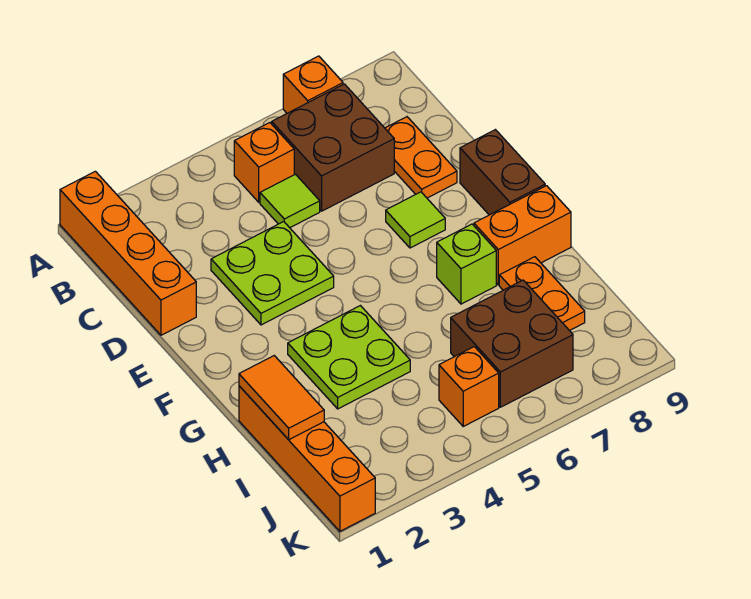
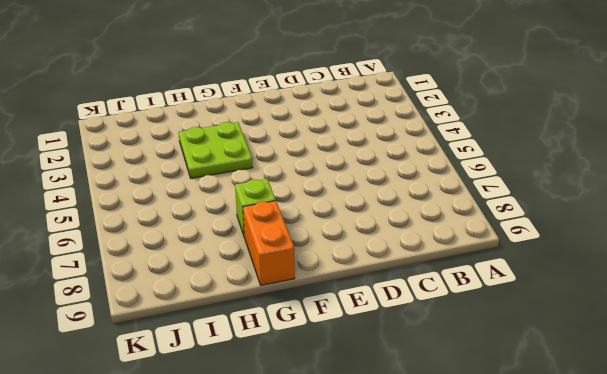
none -> orange brick A1:D1 level 1
none -> orange brick A7 level 1
none -> orange brick B5 level 1

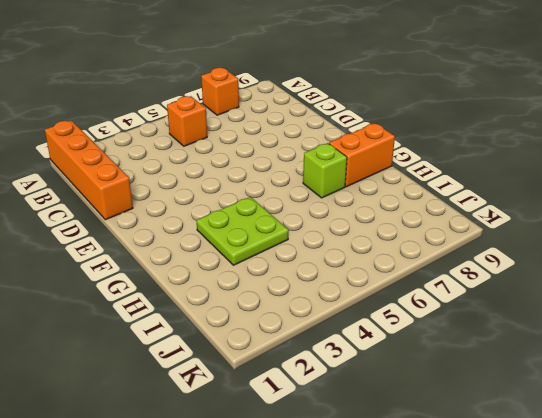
none -> brown brick B6:C7 level 1
none -> lime tile C5 level 1
none -> orange plate C8:D8 level 1

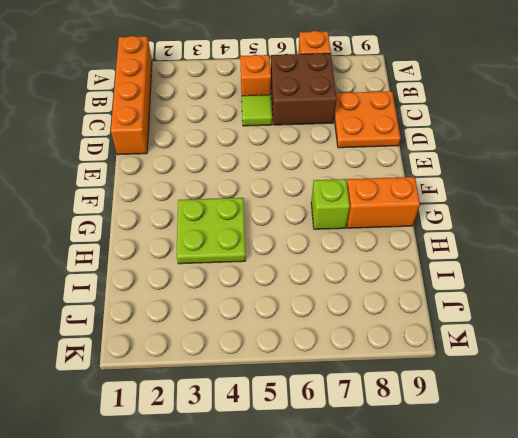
orange plate C8:D9 level 1 -> orange plate C8:D8 level 1
none -> lime plate D3:E4 level 1
none -> lime tile E7 level 1
none -> brown brick E9:F9 level 1

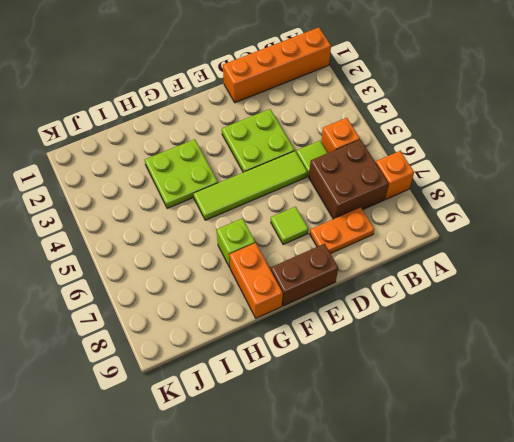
lime tile D5:G5 level 1 -> none
none -> orange brick H1:K1 level 1
none -> orange plate H8:I8 level 1
none -> brown brick I6:J7 level 1

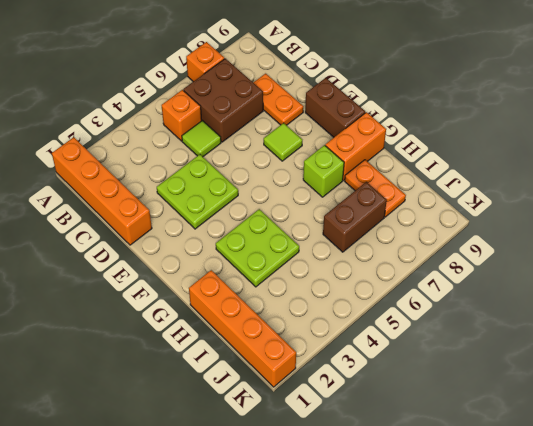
brown brick I6:I7 level 1 -> brown brick I6:J7 level 1
none -> orange brick J5 level 1
none -> orange tile H1:I1 level 2

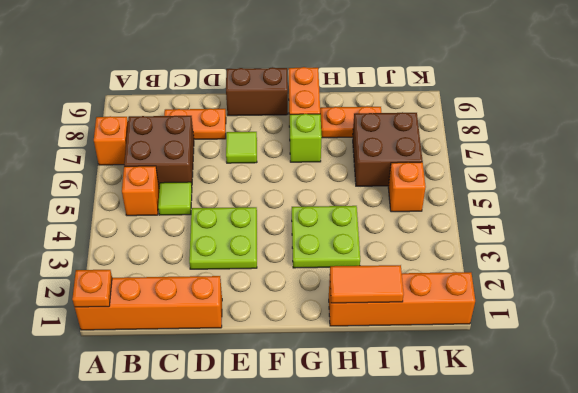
orange plate A1 level 2 -> none

